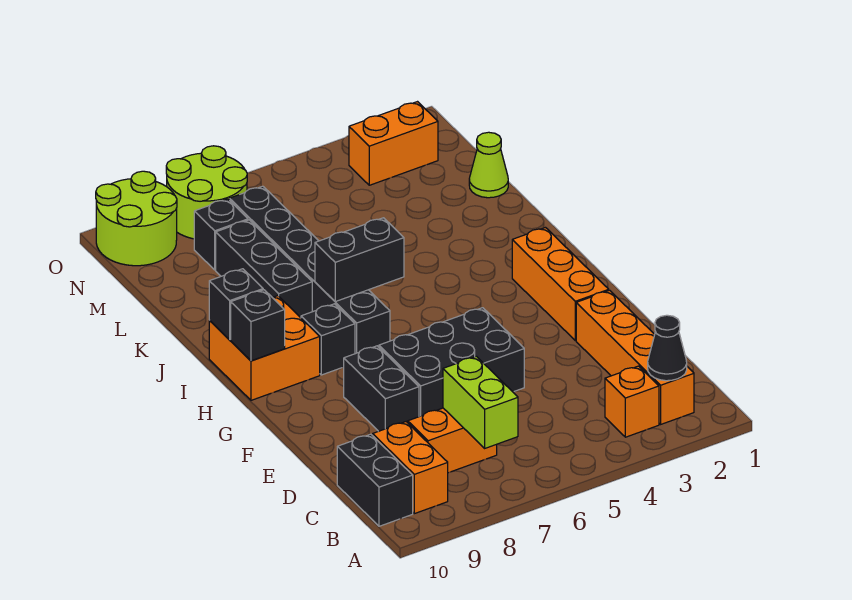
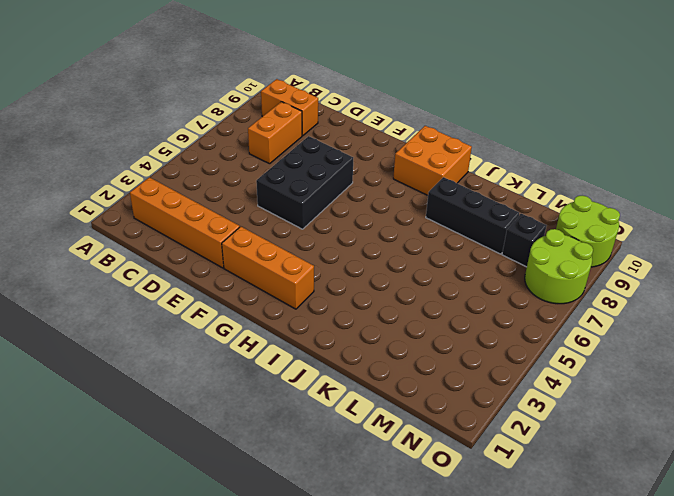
none -> orange brick B3 level 1
none -> black brick B10:C10 level 1
none -> black brick E8:F8 level 1

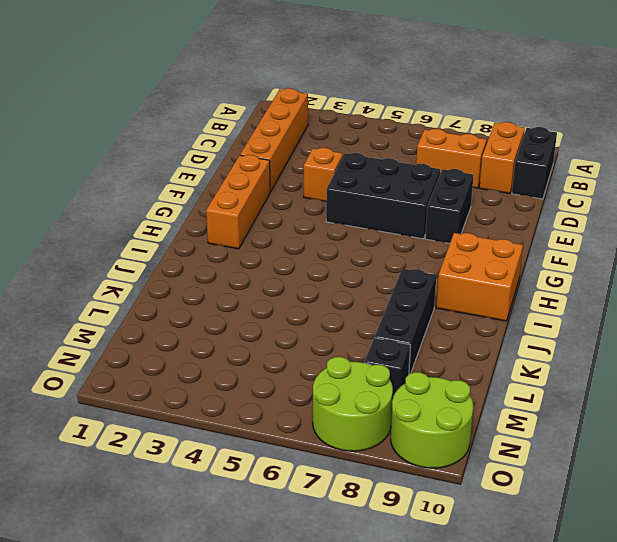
orange brick E4 level 1 -> orange brick B3 level 1
none -> black brick H7:M7 level 1
none -> black brick H8 level 1
none -> lime cone L1 level 1

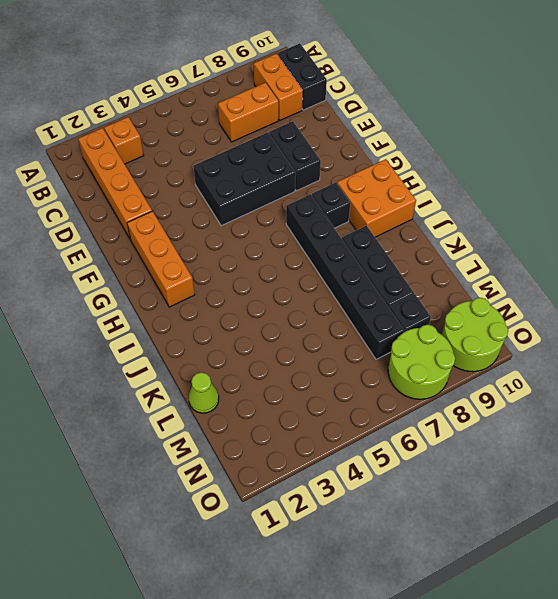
none -> orange brick N2:N3 level 1
none -> black cone B2 level 2
none -> lime brick B7:C7 level 2

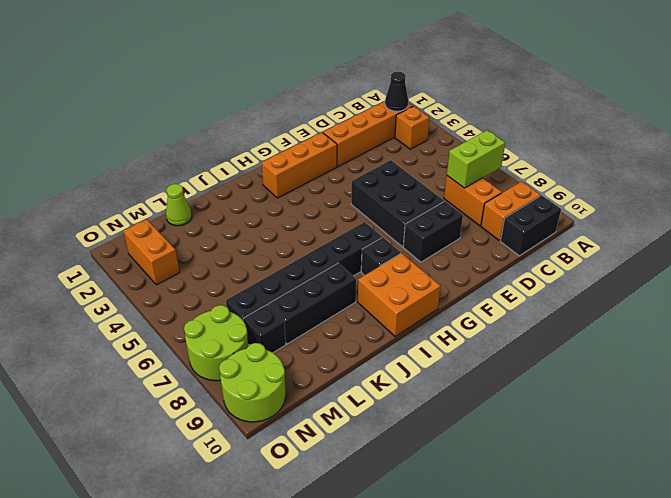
none -> black brick H10 level 2
none -> black brick I6:I7 level 2
none -> black brick I10 level 2

